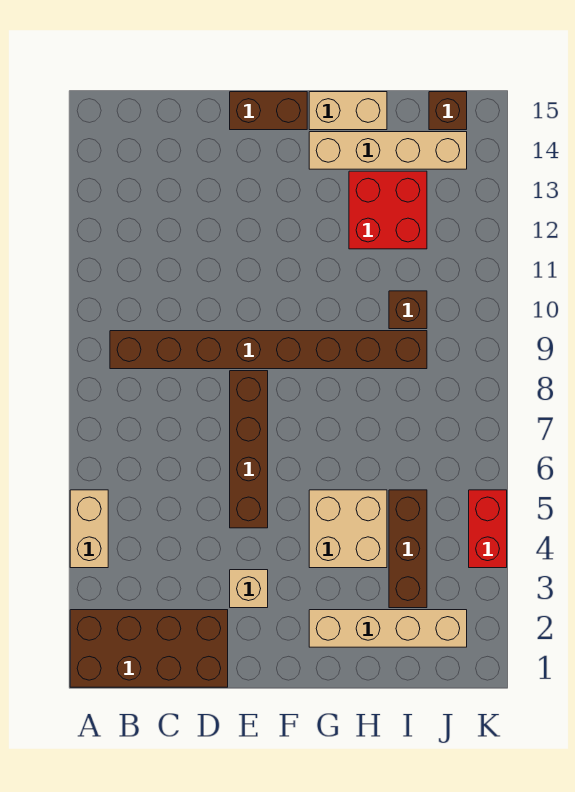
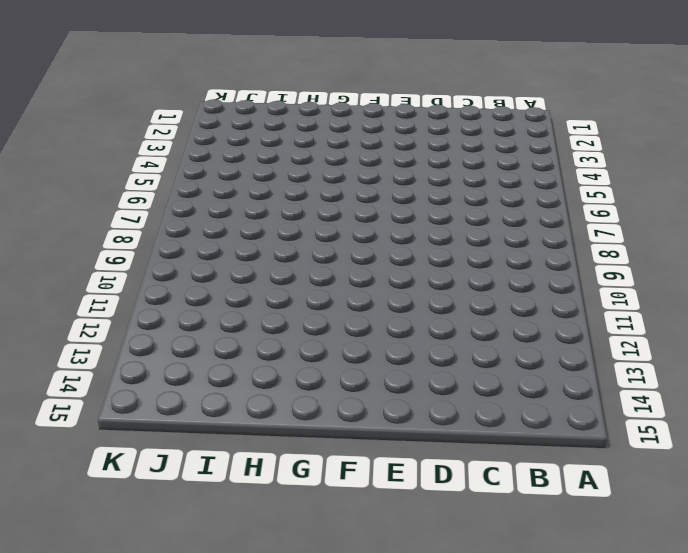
none -> brown brick A1:D2 level 1
none -> tan brick A4:A5 level 1
none -> brown brick B9:I9 level 1

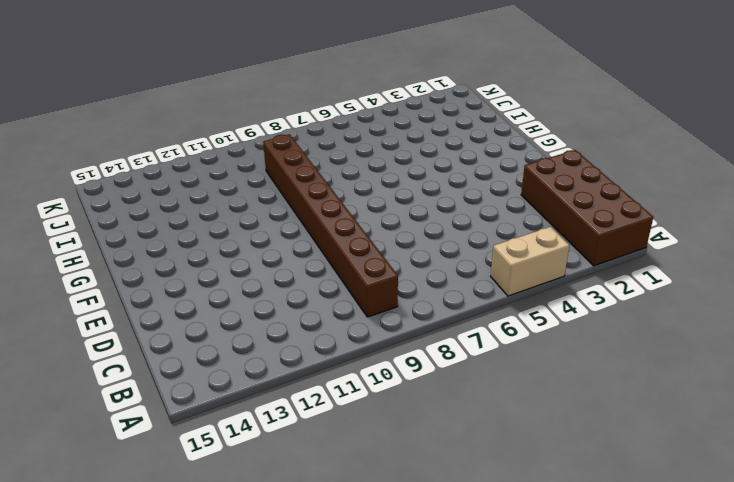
none -> tan brick E3 level 1
none -> brown brick E5:E8 level 1
none -> brown brick E15:F15 level 1

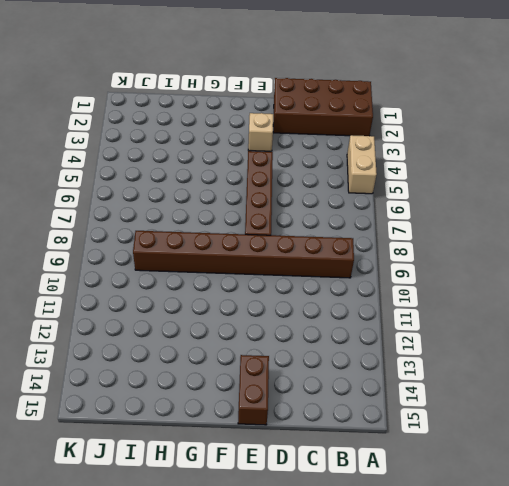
brown brick E14:E15 level 1 -> brown brick E15:F15 level 1
none -> tan brick G2:J2 level 1
none -> tan brick G4:H5 level 1
none -> tan brick G14:J14 level 1

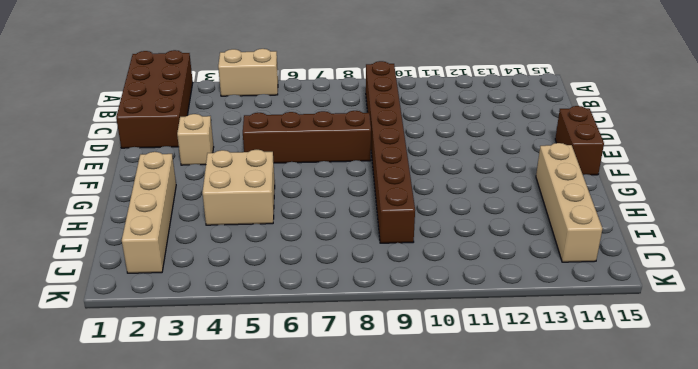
none -> tan brick G15:H15 level 1
none -> red brick H12:I13 level 1
none -> brown brick I3:I5 level 1

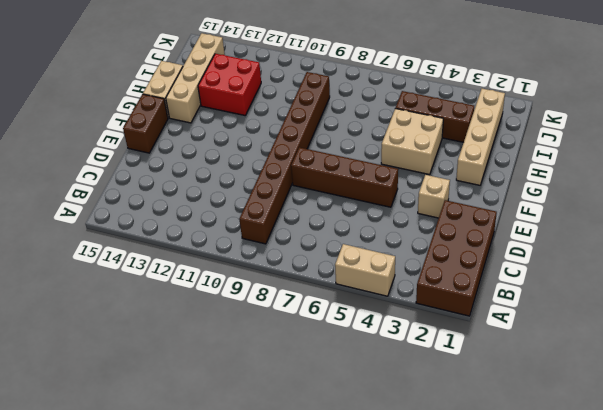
none -> brown brick I10 level 1
none -> brown brick J15 level 1
none -> red brick K4:K5 level 1

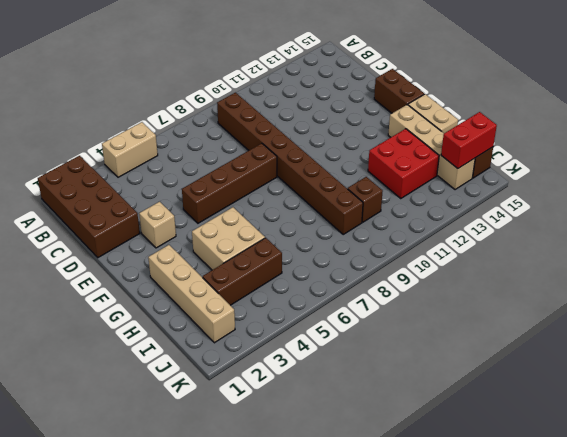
red brick J14:J15 level 2 -> red brick K4:K5 level 1

